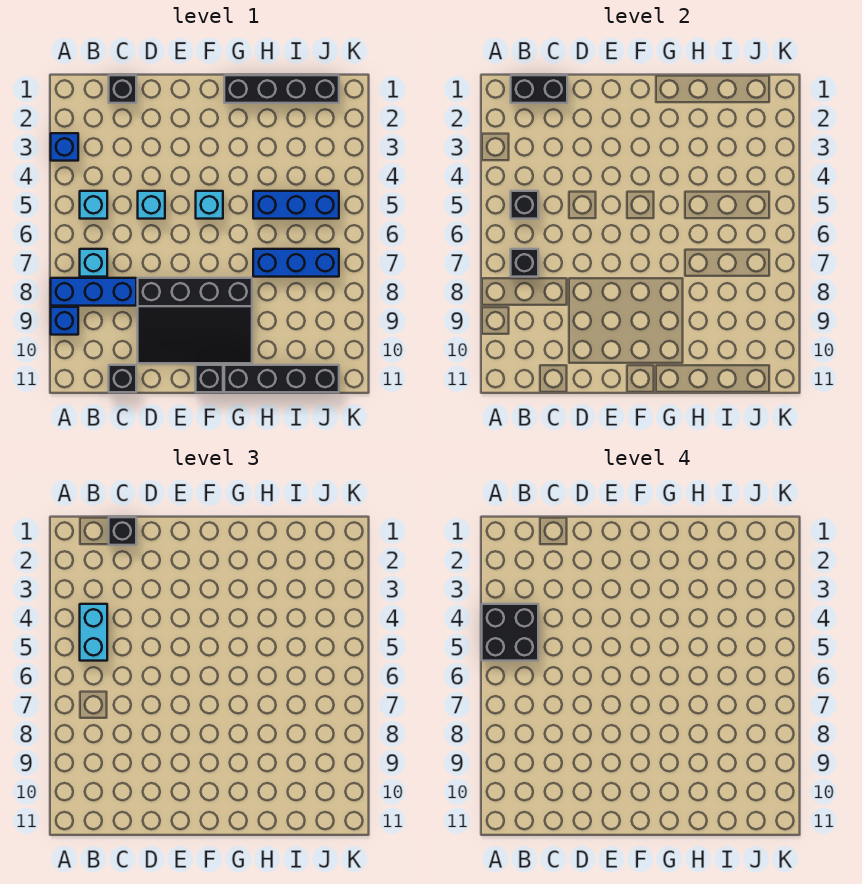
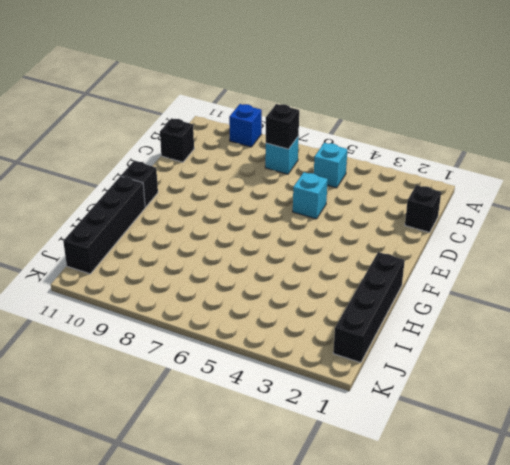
none -> blue brick A3 level 1
none -> blue brick A8:C8 level 1
none -> black slope D8:G10 level 1 top 8

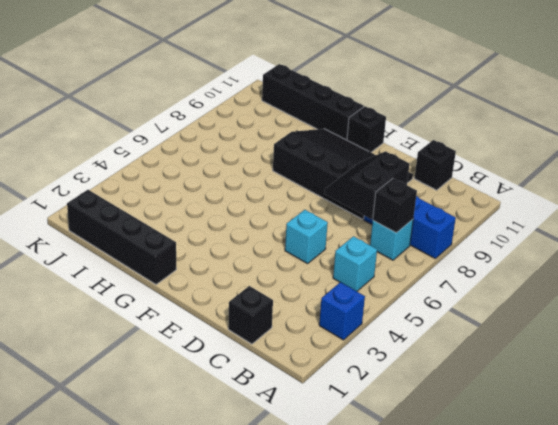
black slope C7:D8 level 2 top C -> none
none -> blue brick A9 level 1
none -> cyan brick F5 level 1
none -> blue brick H5:J5 level 1

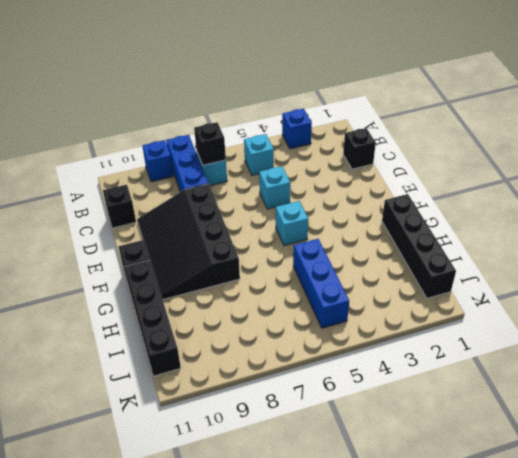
none -> blue brick H7:J7 level 1
none -> black brick B1:C1 level 2
none -> black brick B5 level 2

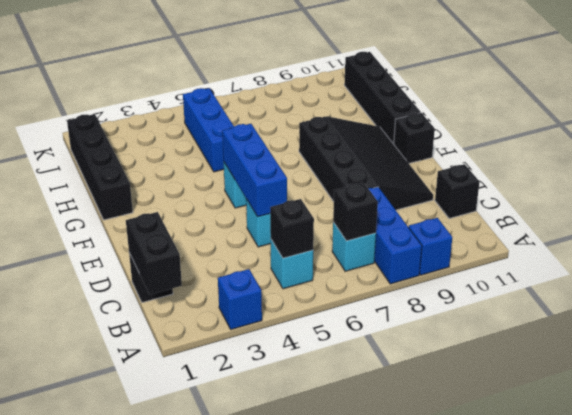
blue brick D5:F5 level 2 -> blue brick H7:J7 level 1
none -> cyan brick B4:B5 level 3
none -> black brick C1 level 3
none -> black brick A4:B5 level 4

